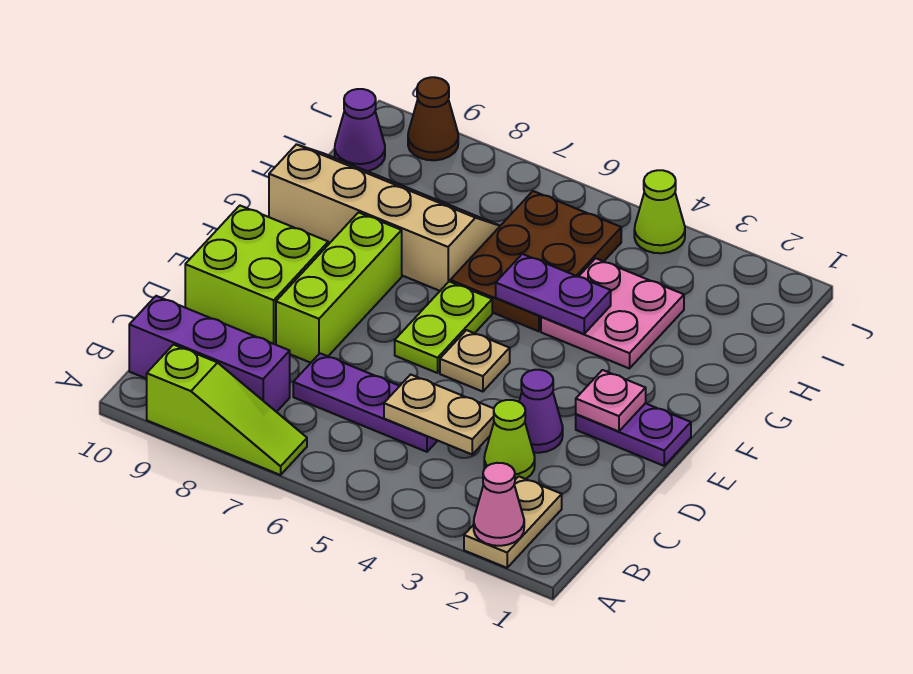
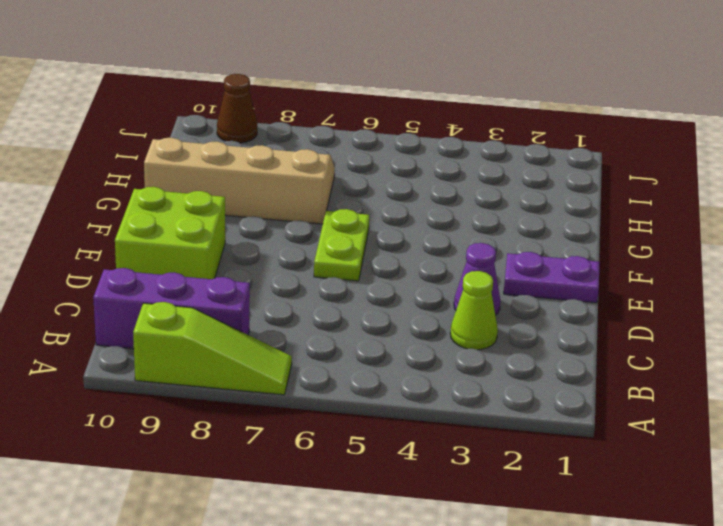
none -> tan plate A2:B2 level 1
none -> purple plate C5:C7 level 1
none -> lime brick D8:F8 level 1

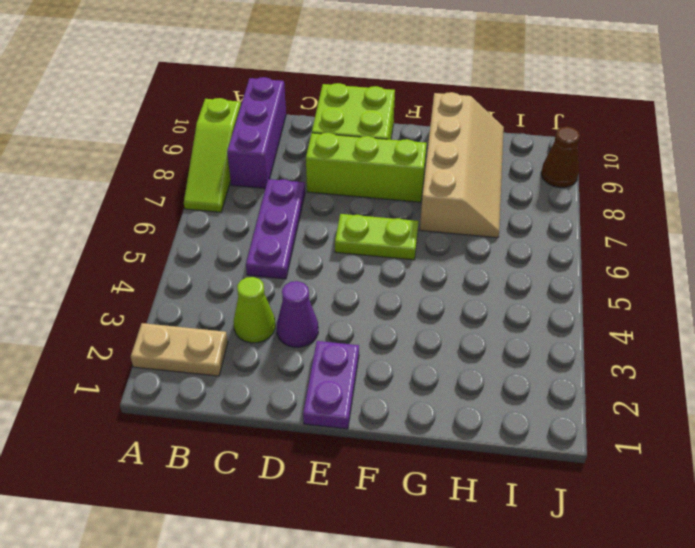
none -> tan plate E5 level 1
none -> pink plate G3:H4 level 1
none -> brown plate G5:I6 level 1

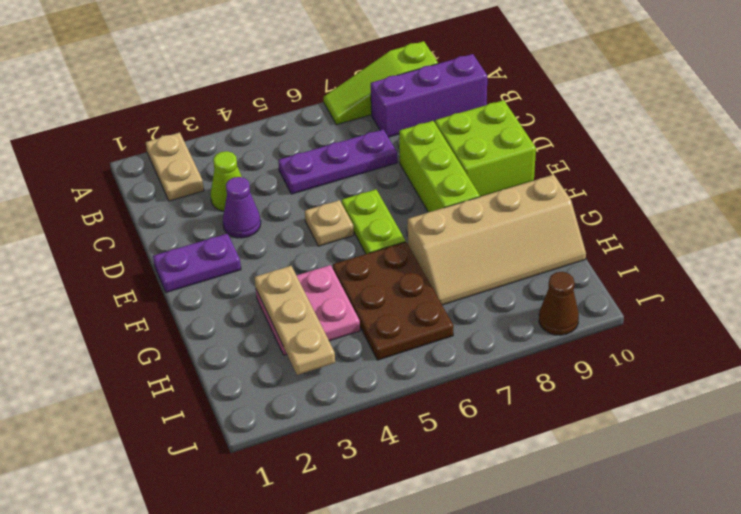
tan plate G3:I3 level 2 -> none
none -> purple cone I10 level 1
none -> lime cone J4 level 1
none -> pink cone A2 level 2

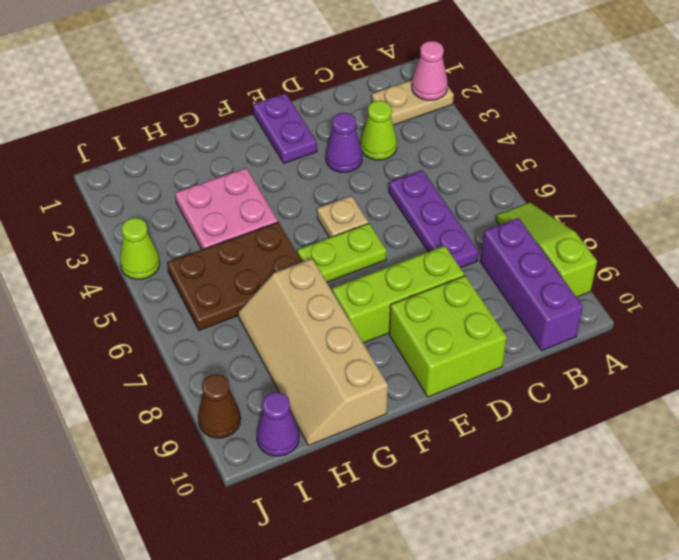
none -> tan plate C4:C5 level 2
none -> pink plate E2 level 2
none -> purple plate G4:G5 level 2

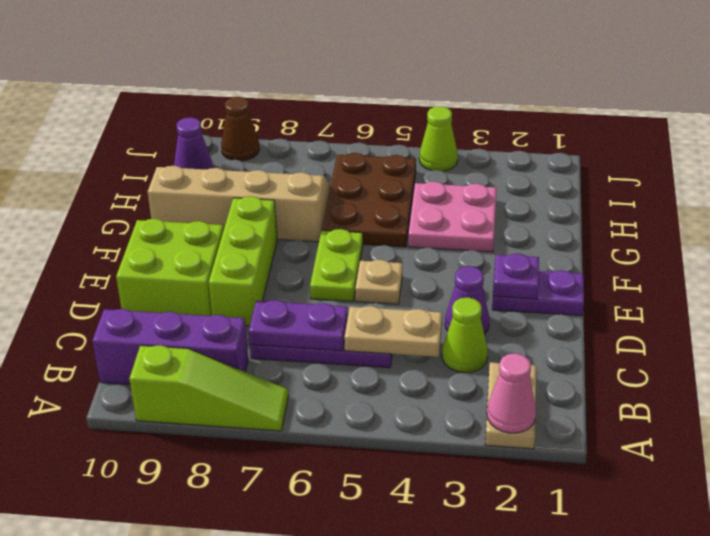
purple plate C6:C7 level 2 -> purple plate G4:G5 level 2
purple plate E2 level 2 -> pink plate E2 level 2

